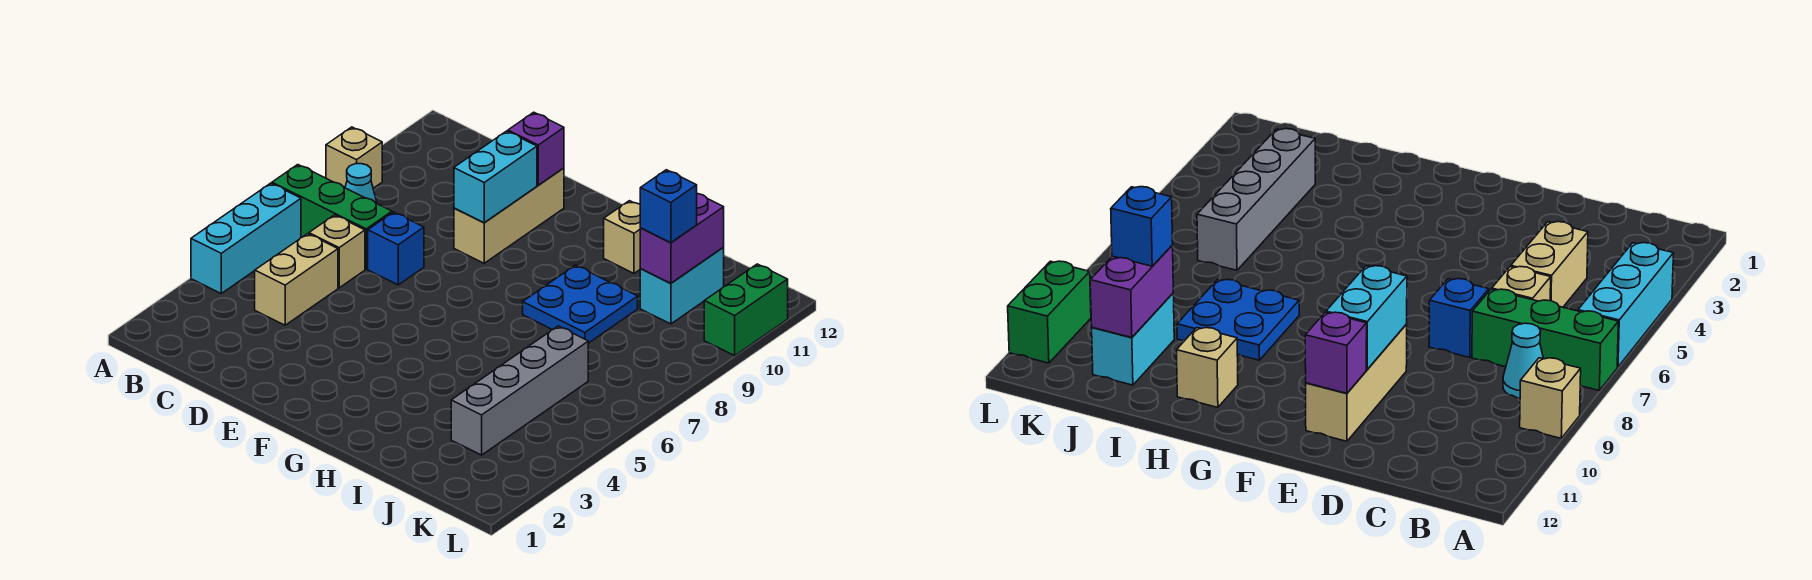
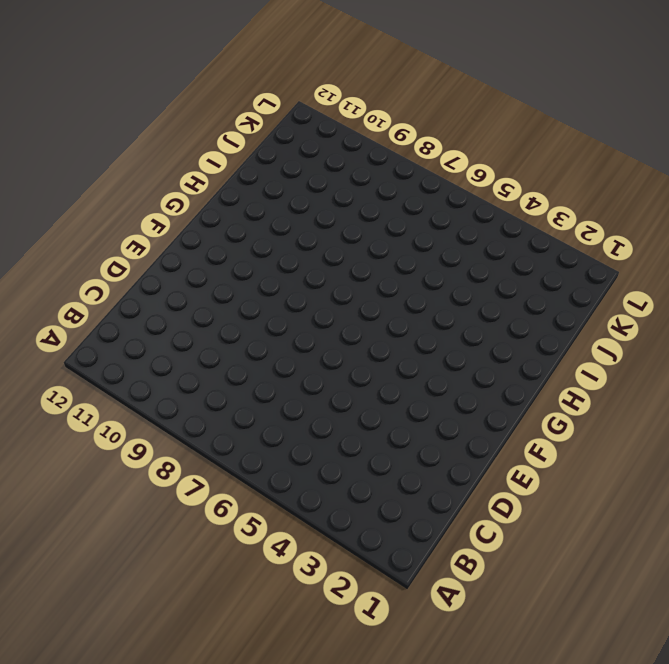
none -> cyan brick A4:A6 level 1
none -> green brick A7:C7 level 1
none -> tan brick A9 level 1

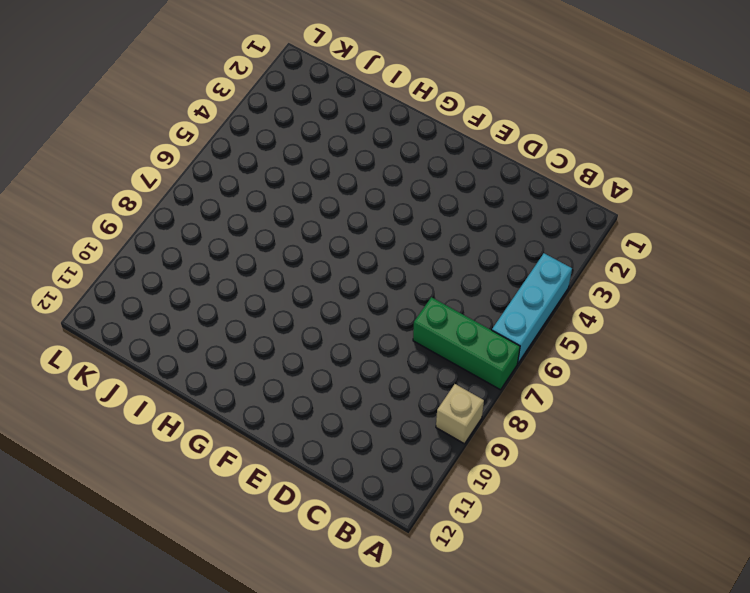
none -> cyan cone B8 level 1
none -> tan brick C4:C5 level 1
none -> tan brick C6 level 1

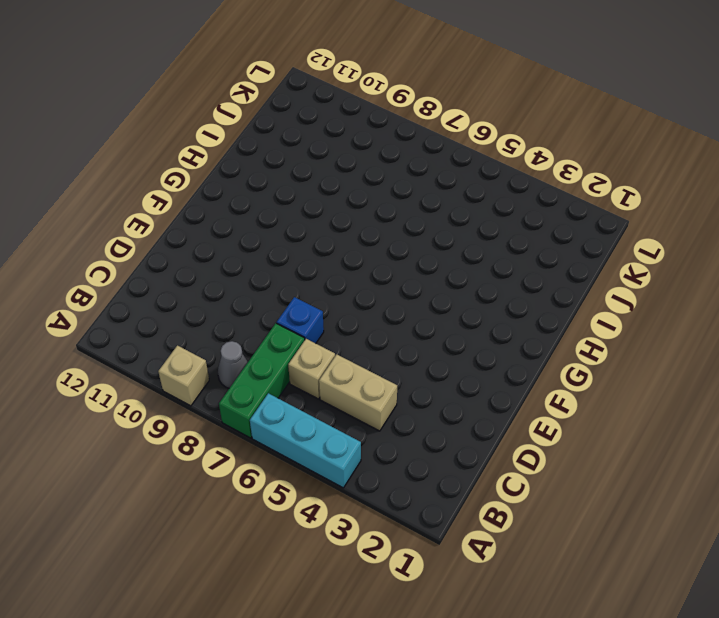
grey cone B8 level 1 -> cyan cone B8 level 1
none -> tan brick E9:E11 level 1
none -> blue plate H8:I9 level 1
none -> tan brick H11 level 1

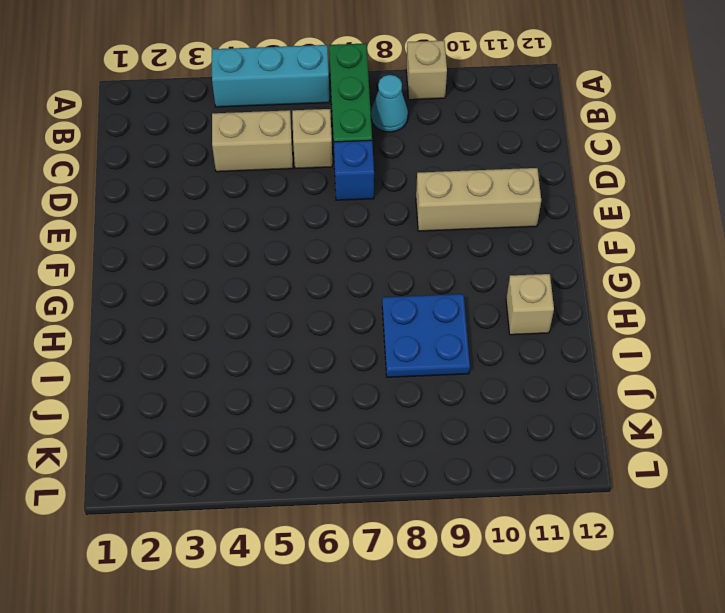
none -> grey brick J3:J6 level 1
none -> cyan brick J10:J11 level 1
none -> green brick L10:L11 level 1

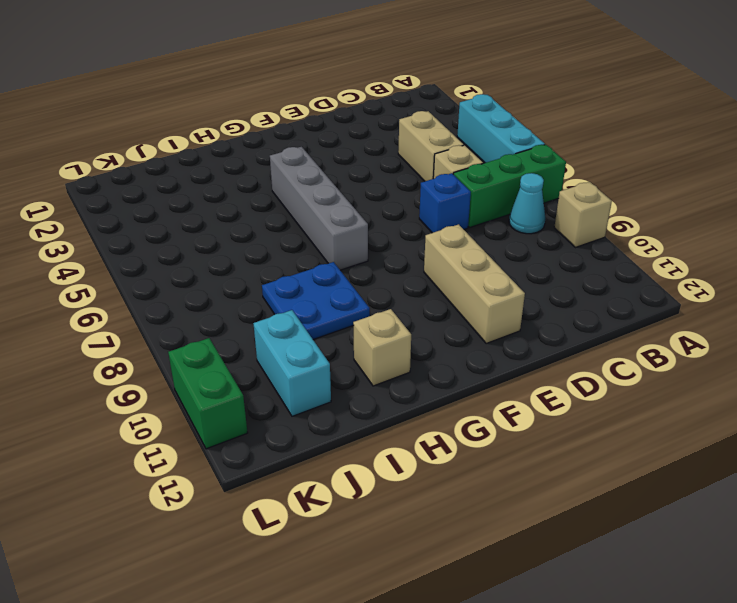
grey brick G4:G7 level 1 -> grey brick J3:J6 level 1
none -> cyan brick E9:E10 level 2
none -> purple brick E11 level 2
none -> purple brick J10:J11 level 2

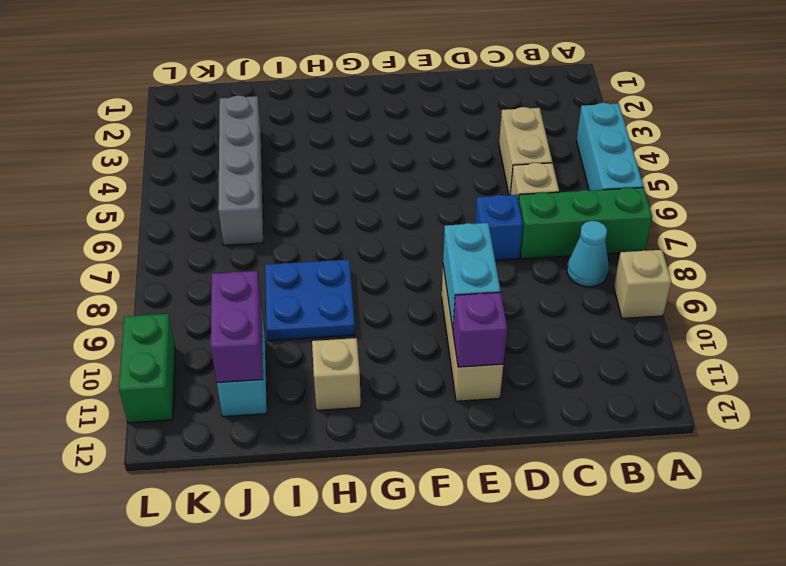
none -> blue brick J10 level 3

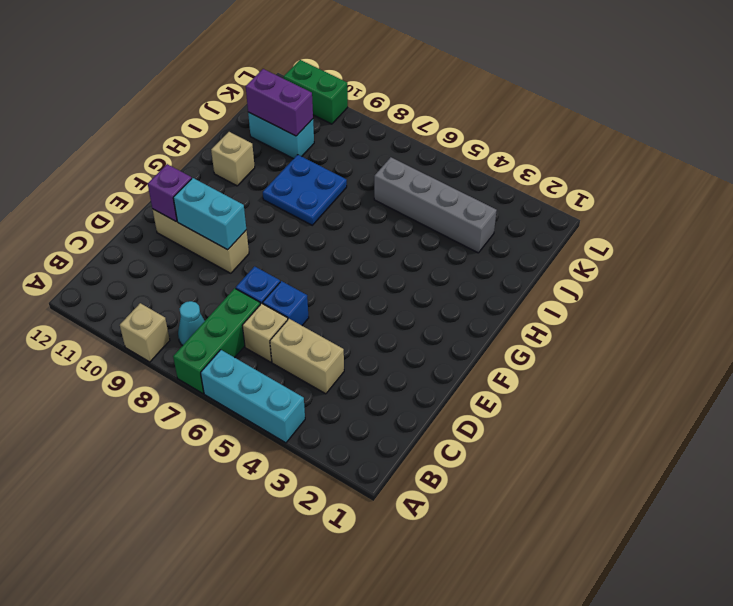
blue brick D6 level 1 -> blue brick J10 level 3

